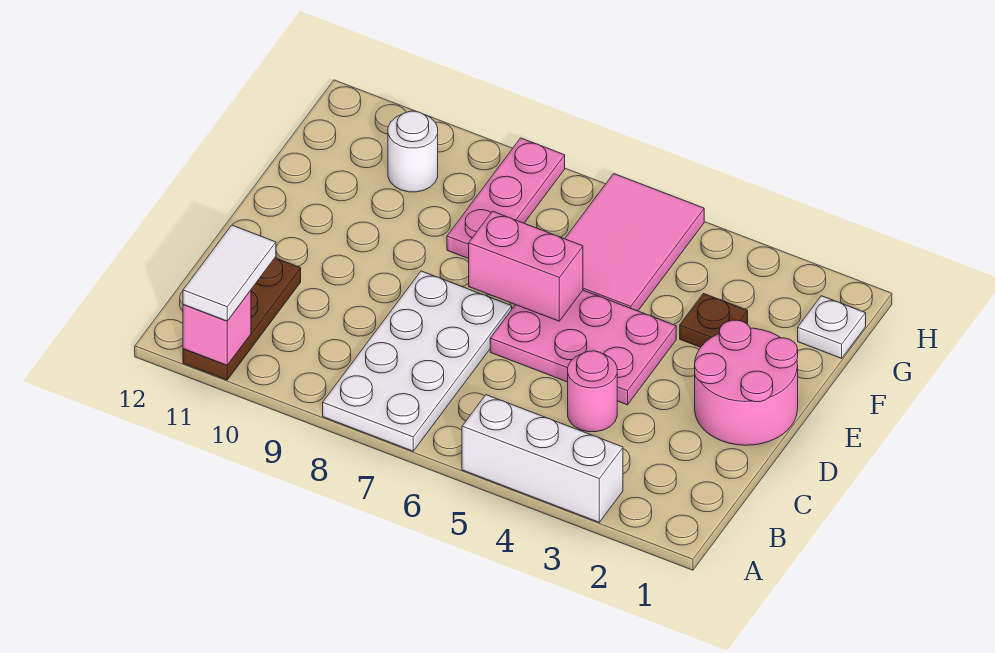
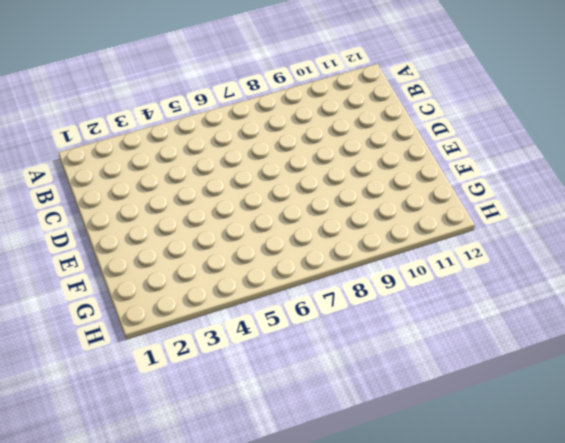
none -> white brick A3:A5 level 1
none -> white plate A7:D8 level 1
none -> brown plate A11:C11 level 1

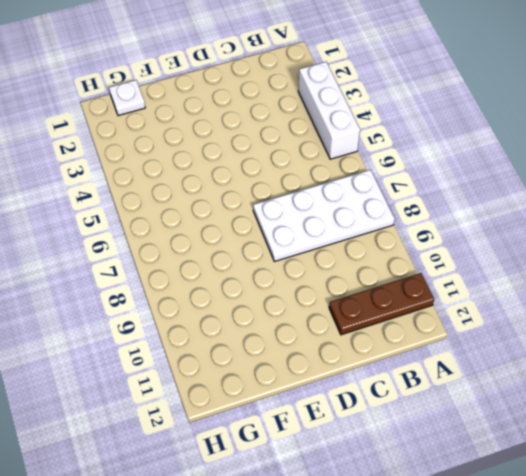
none -> pink round brick C4 level 1
none -> pink round brick D1:E2 level 1
none -> pink plate D4:E6 level 1

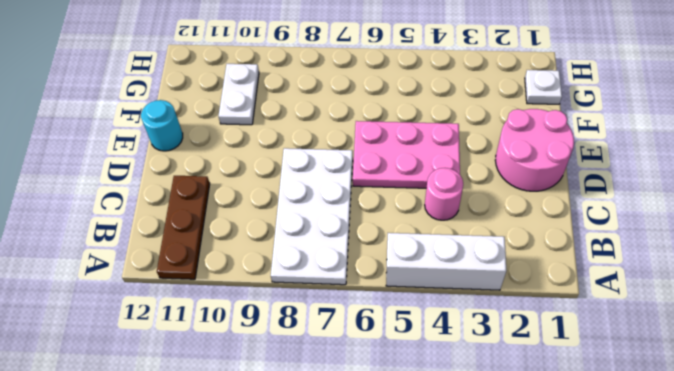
cyan round brick E12 level 1 -> none
white plate F10:G10 level 1 -> white round brick G10 level 1
none -> brown plate F3 level 1
none -> pink tile F5:H6 level 1
none -> pink plate F8:H8 level 1

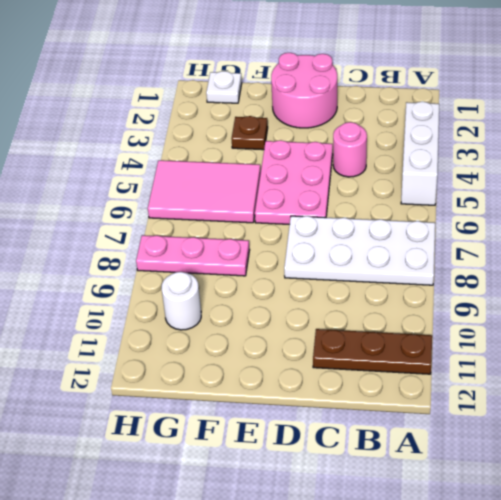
none -> pink brick A11 level 2
none -> pink brick E6:E7 level 2
none -> white tile A11:B11 level 3

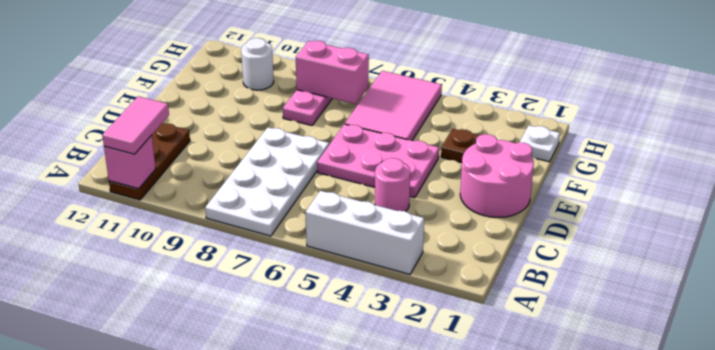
pink tile A11:B11 level 3 -> white tile A11:B11 level 3
pink brick G7:G8 level 2 -> pink brick E6:E7 level 2

